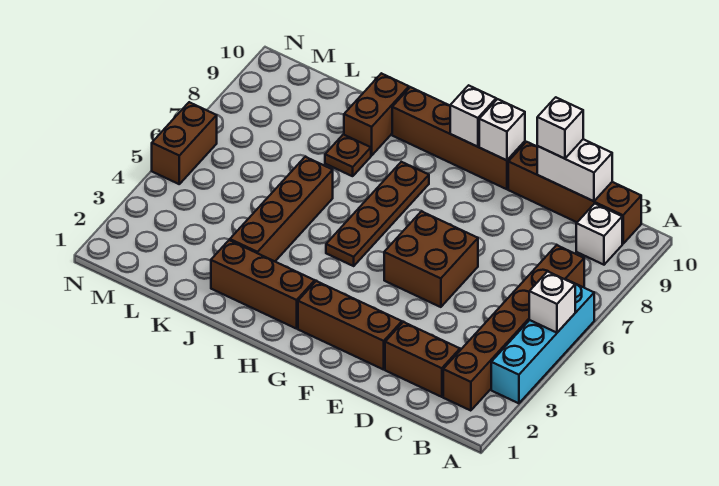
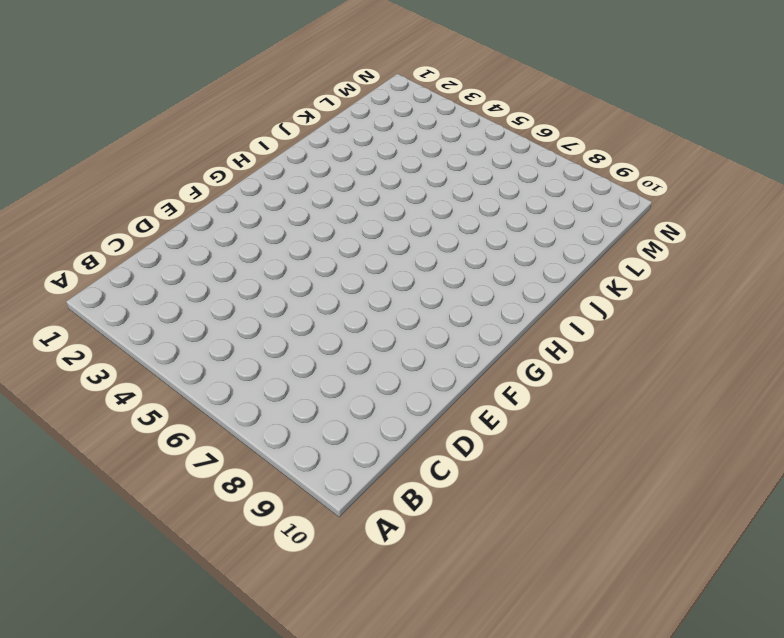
none -> cyan brick A3:A6 level 1
none -> brown brick B2:B7 level 1
none -> white brick B9 level 1

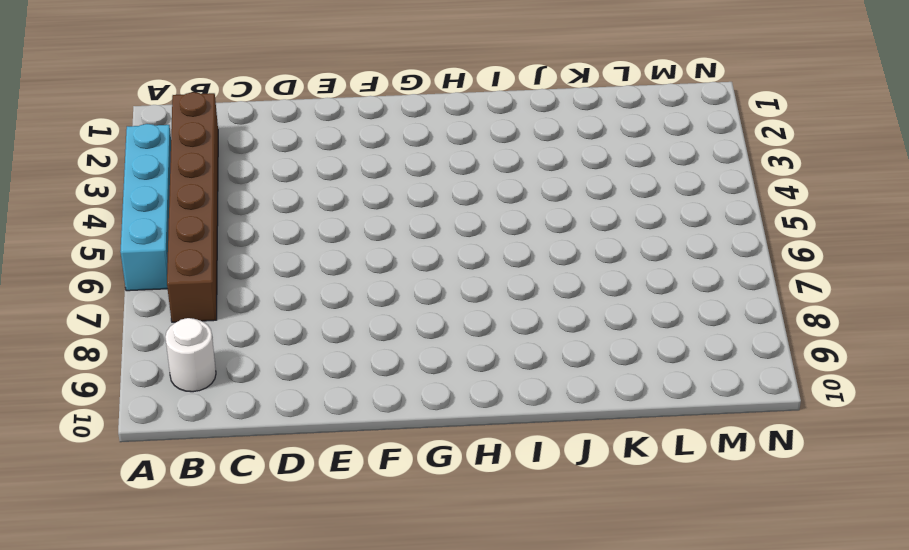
white round brick B9 level 1 -> white brick B9 level 1
none -> brown brick B10:E10 level 1
none -> brown brick C2:D2 level 1
none -> brown brick E2:G2 level 1

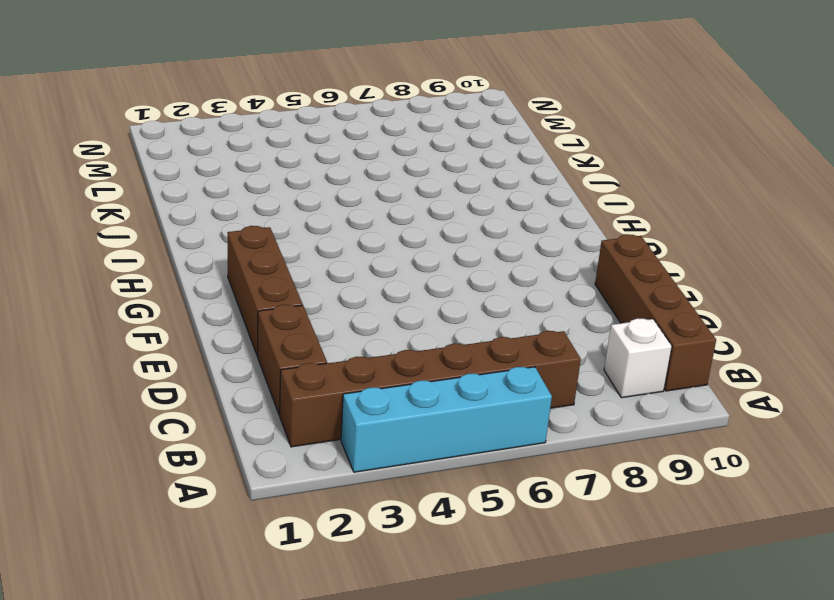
none -> brown brick E5:F6 level 1
none -> brown brick F10:I10 level 1
none -> brown brick H2:J2 level 1

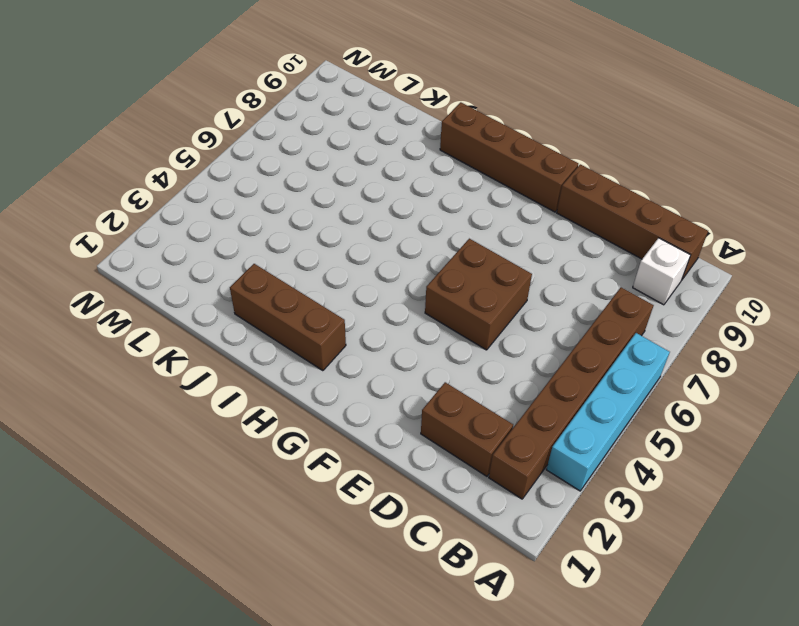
none -> brown brick E2:G2 level 1
none -> brown plate H5:H8 level 1
none -> brown brick J3:J6 level 1

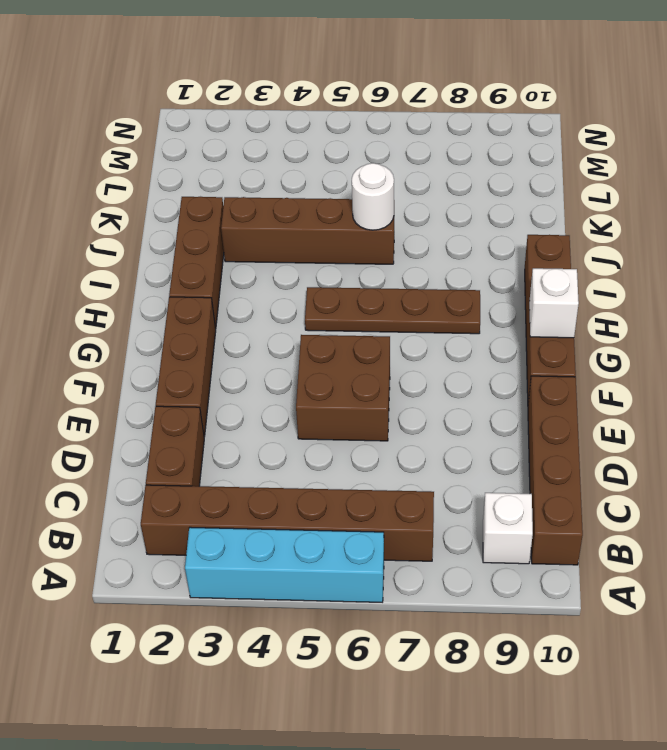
white round brick J6 level 2 -> none
none -> brown plate J8 level 1
none -> brown brick J9:J10 level 1
none -> brown brick N5:N6 level 1

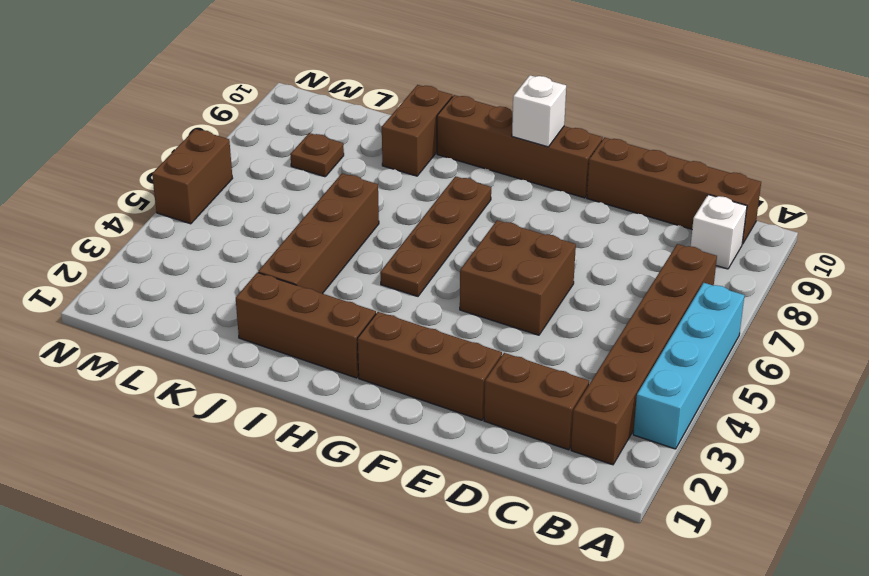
brown plate L8 level 1 -> brown plate J8 level 1
none -> white brick A5 level 2
none -> white brick C10:D10 level 2
none -> white brick F10 level 2

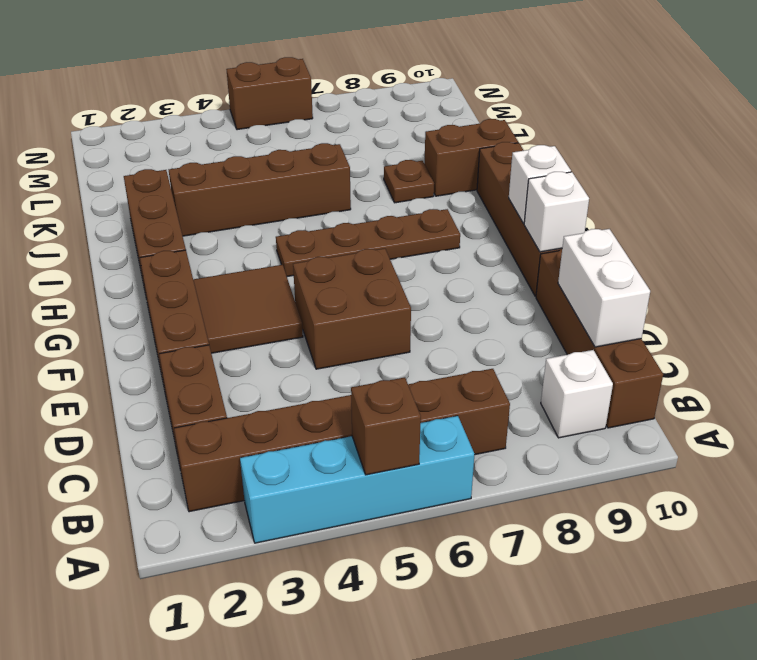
brown brick A5 level 2 -> white brick A5 level 2
brown tile F3:G4 level 1 -> none
none -> white brick D10 level 3

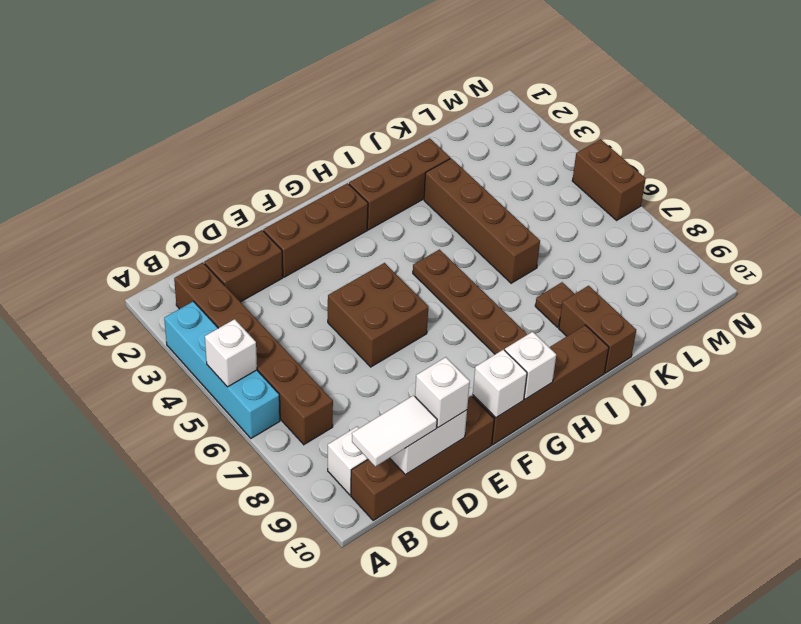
white tile B10:C10 level 3 -> none

